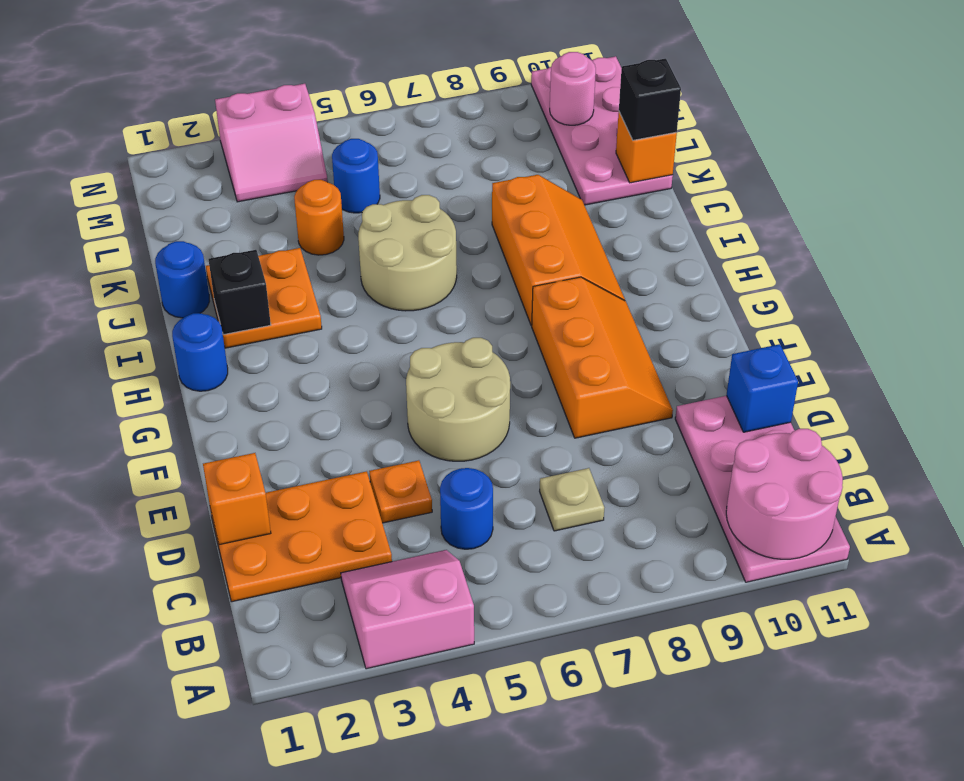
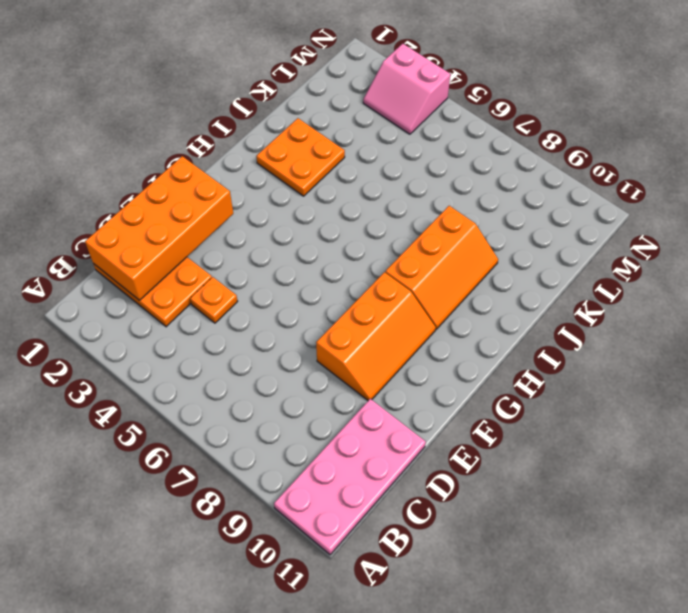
orange brick C1:F2 level 2 -> orange brick D1 level 2
none -> pink slope A3:B4 level 1 top A
none -> blue round brick C5 level 1
none -> tan plate C7 level 1

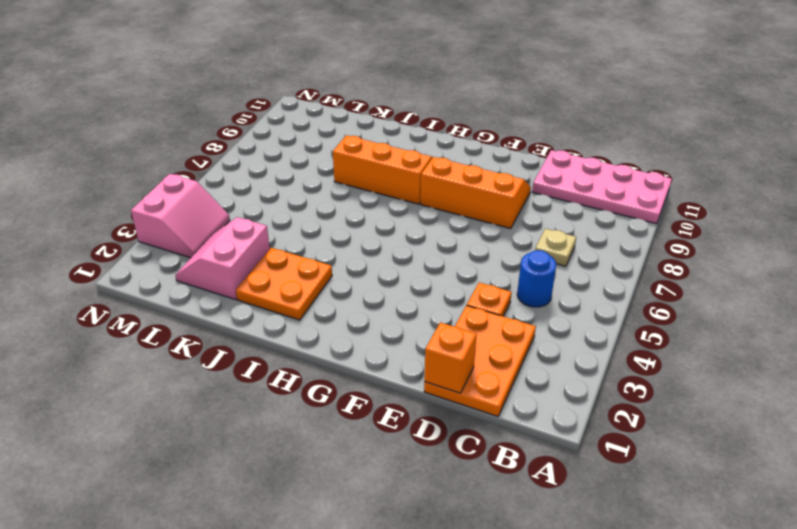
pink slope K2:L3 level 1 top K -> pink slope A3:B4 level 1 top A
none -> tan round brick E5:F6 level 1
none -> blue round brick H1 level 1
none -> tan round brick I5:J6 level 1

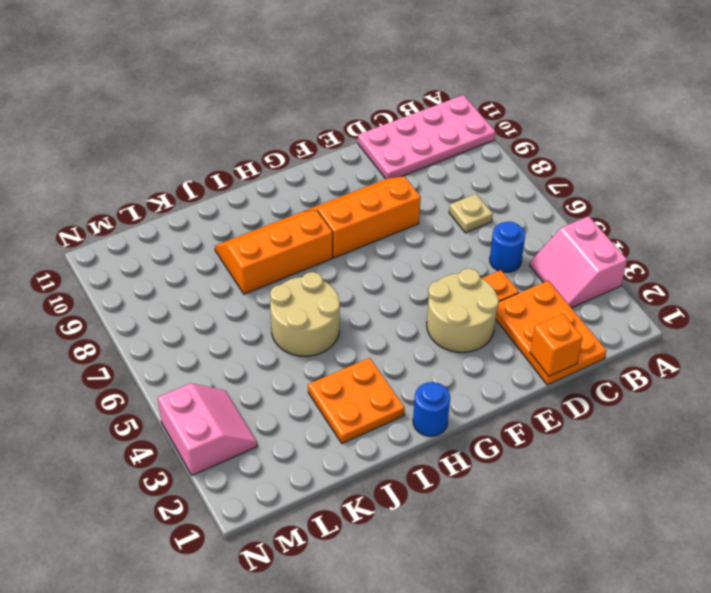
tan round brick E3:F4 level 1 -> tan round brick E5:F6 level 1
none -> blue round brick J1 level 1
none -> orange round brick K4 level 1
none -> pink plate K10:N11 level 1

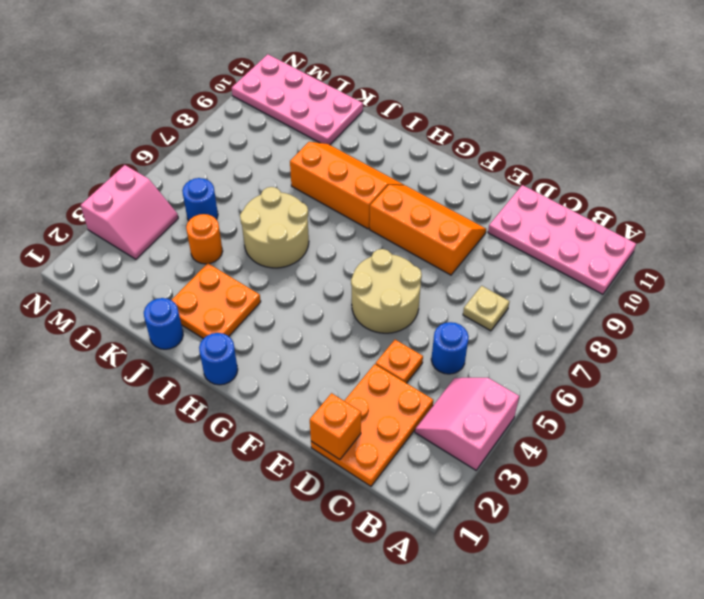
none -> pink round brick A10:B11 level 2
none -> blue brick D11 level 2
none -> black brick I2 level 2

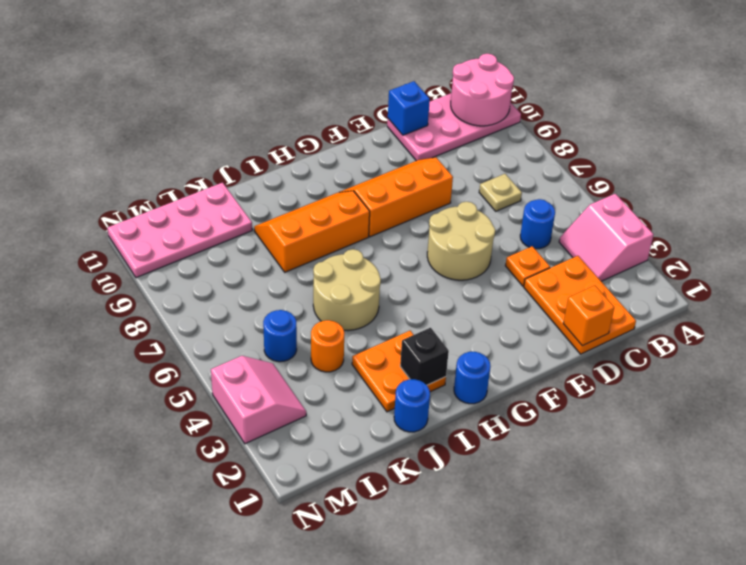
none -> orange brick K11 level 2
none -> pink round brick M10 level 2
none -> black brick K11 level 3

